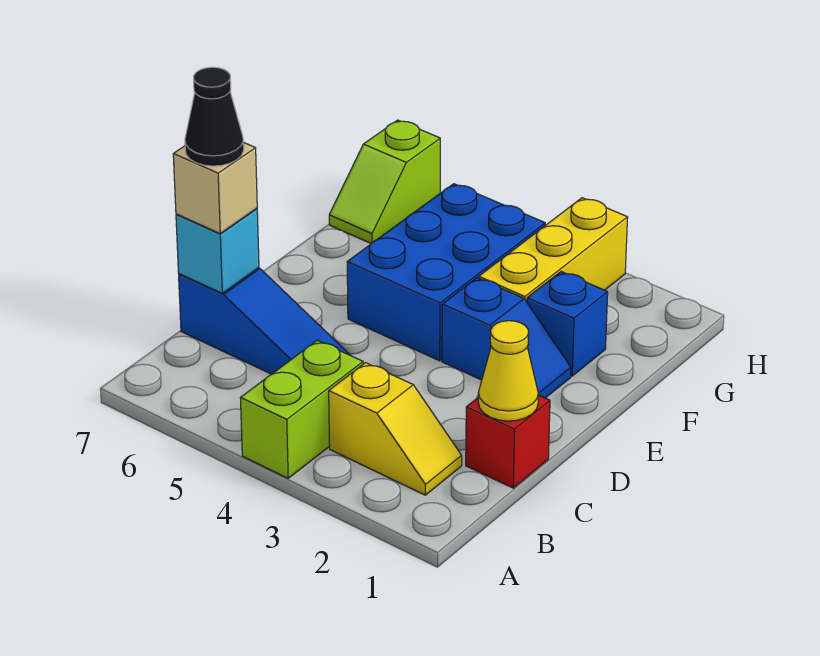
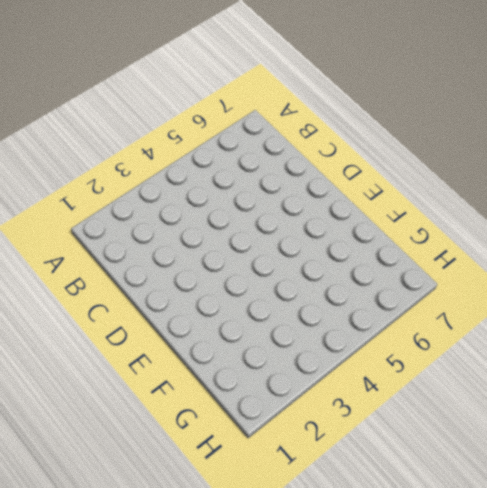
none -> lime brick A4:B4 level 1
none -> yellow slope B2:B3 level 1 top 3
none -> red brick C1 level 1

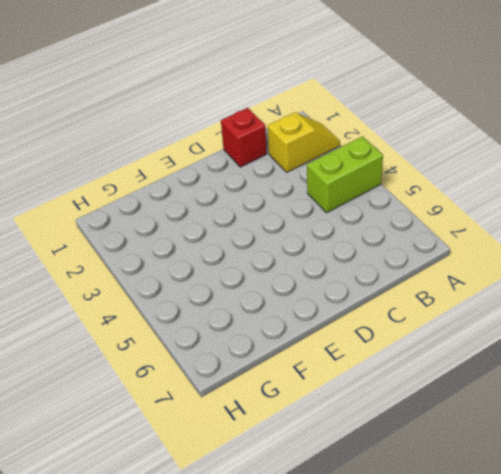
yellow slope A2:B2 level 1 top B -> yellow slope B2:B3 level 1 top 3
none -> blue slope C5:C7 level 1 top 7
none -> blue slope E2:E3 level 1 top 3
none -> blue brick E4:G5 level 1

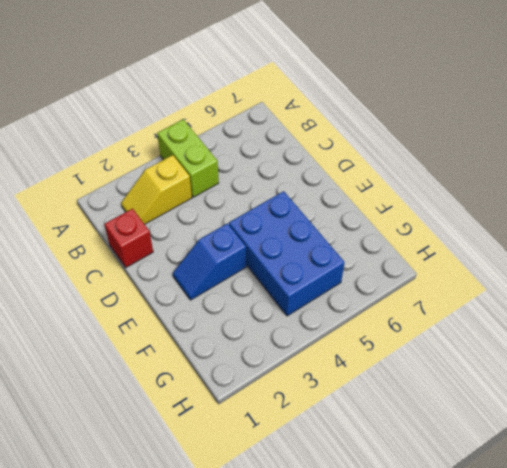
none -> blue slope C5:C7 level 1 top 7
none -> blue brick F2 level 1
none -> yellow brick F3:H3 level 1

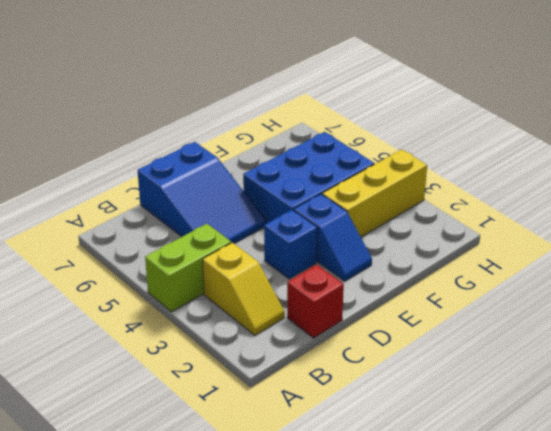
blue slope C5:D7 level 1 top 7 -> blue slope C5:C7 level 1 top 7
blue brick D3 level 1 -> blue brick F2 level 1
none -> lime slope G7:H7 level 1 top H
none -> yellow cone C1 level 2
none -> cyan brick C7 level 2

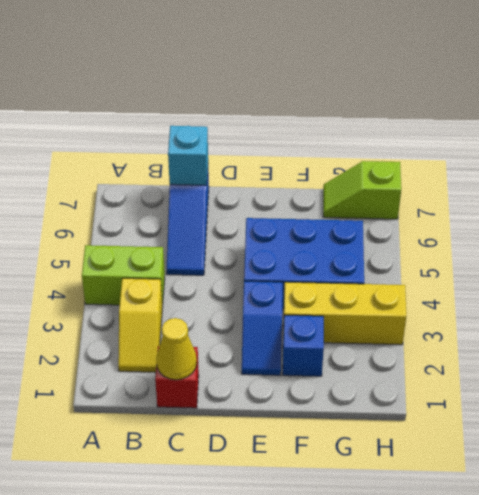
none -> tan brick C7 level 3
none -> black cone C7 level 4

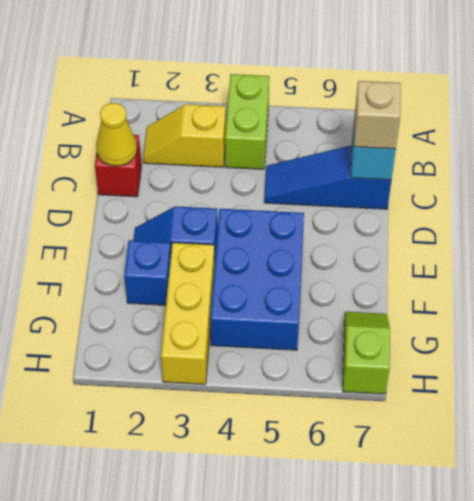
none -> black cone C7 level 4

